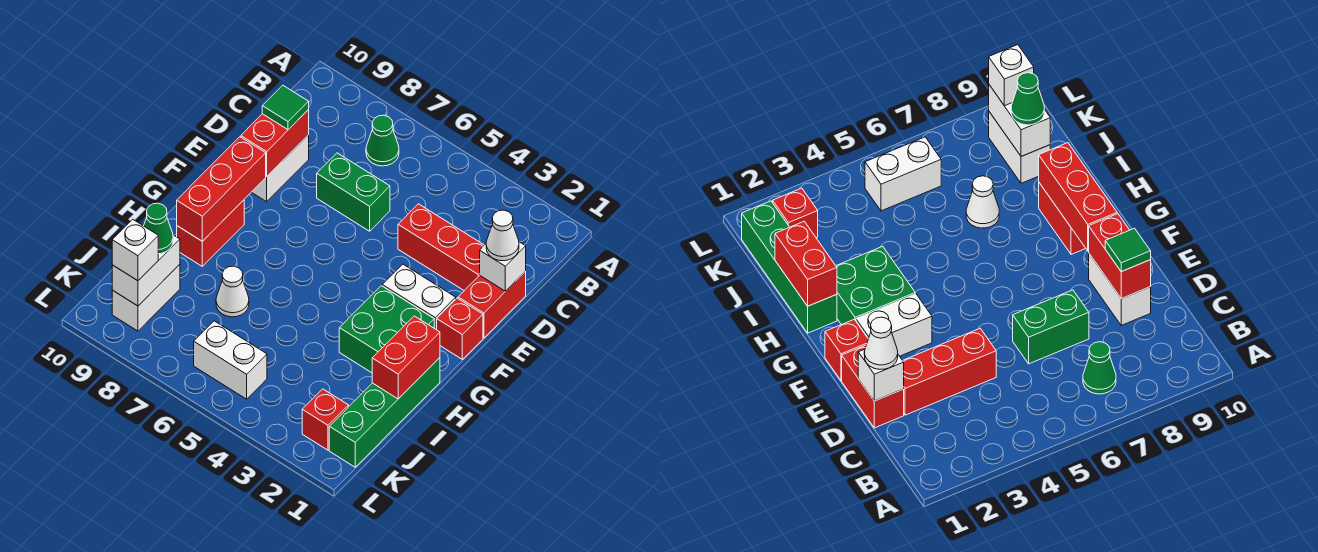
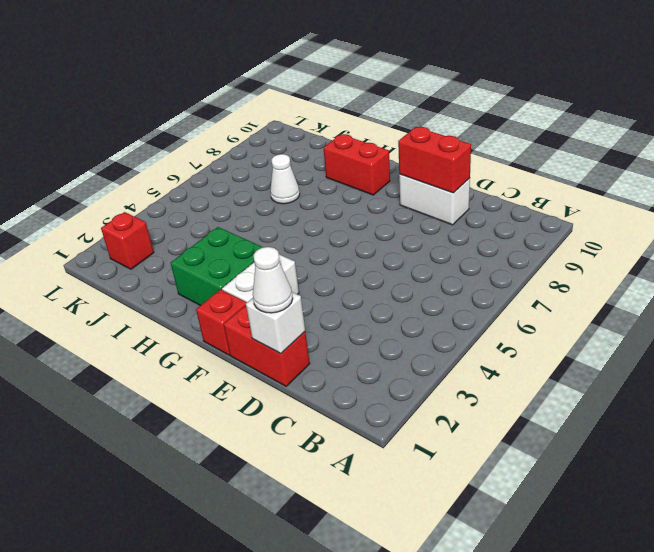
none -> green cone B7 level 1
none -> red brick D2:D4 level 1
none -> green brick D6:D7 level 1

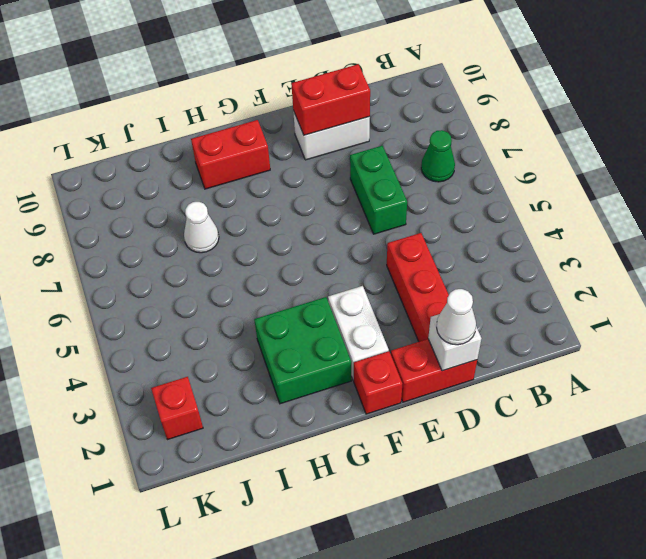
none -> green brick H1:K1 level 1
none -> white brick J9:K9 level 1
none -> white brick K5:K6 level 1

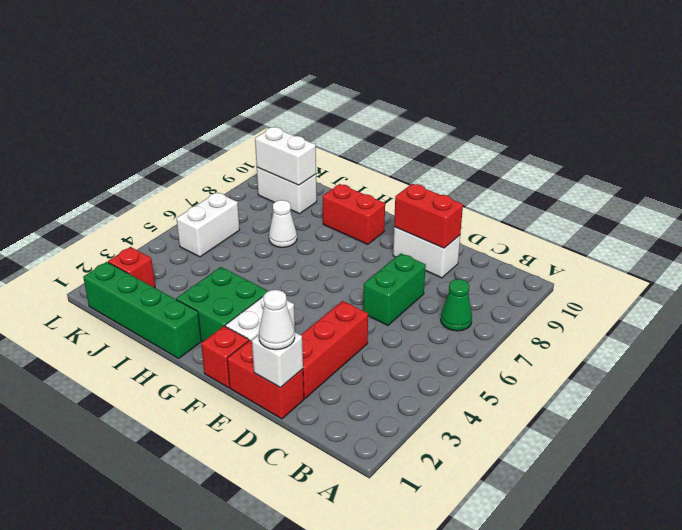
none -> red brick F9:H9 level 2
none -> red brick H1:I1 level 2
none -> green tile D9 level 3

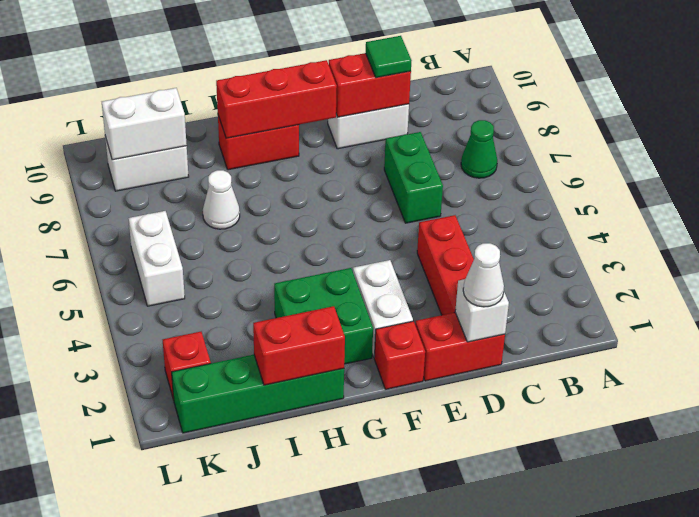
none -> green cone J9 level 3
none -> white brick K9 level 3

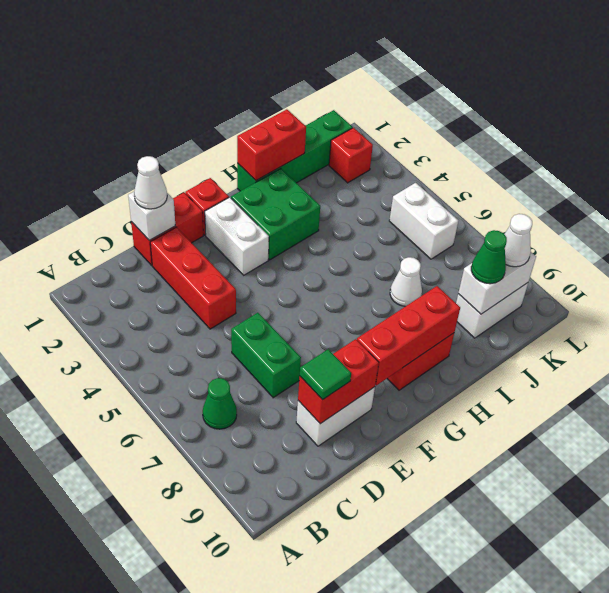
white cone K9 level 3 -> white brick K9 level 3

